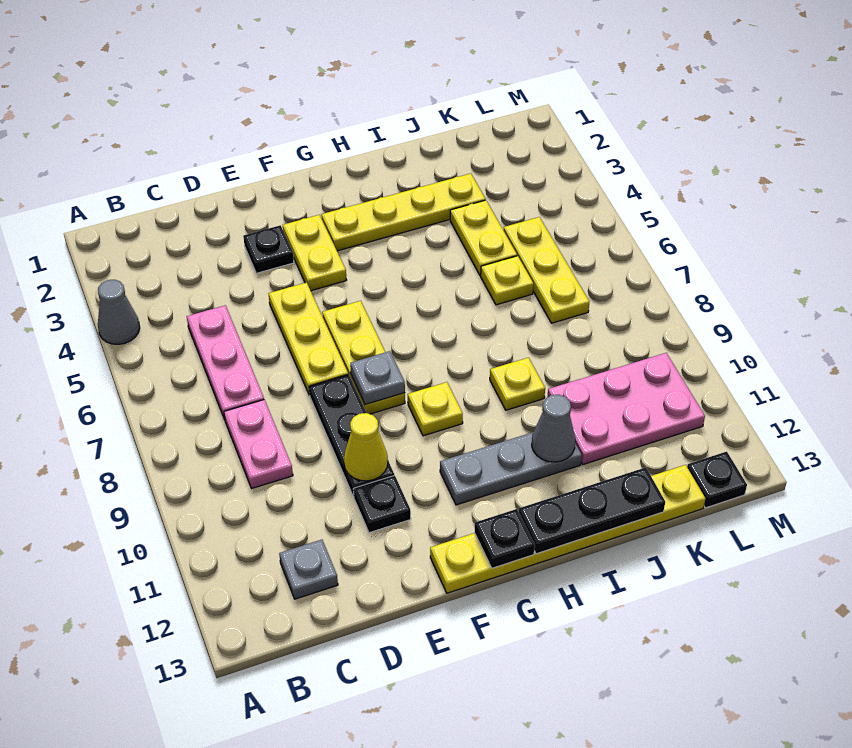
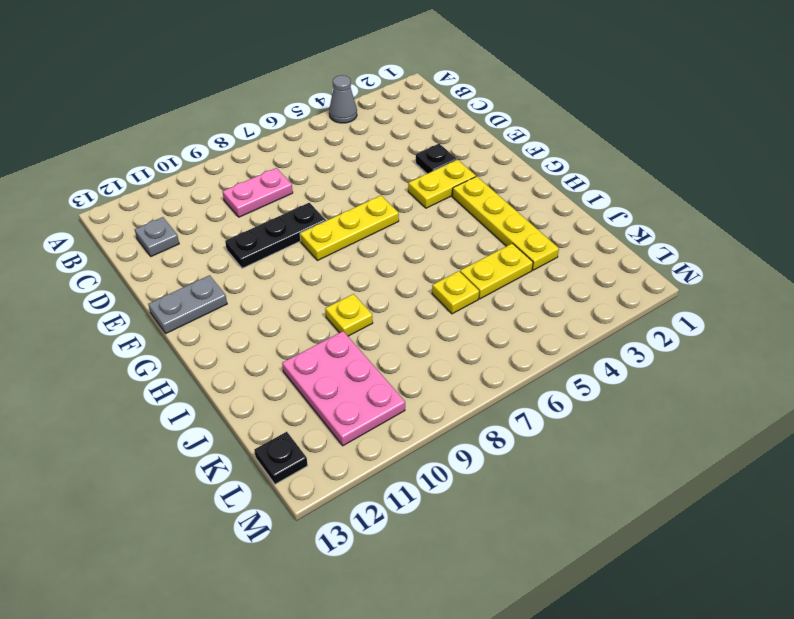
grey plate F12:F13 level 1 -> yellow plate F13:K13 level 1
none -> pink plate C5:C7 level 1
none -> yellow plate E5:E7 level 1
none -> black plate E11 level 1

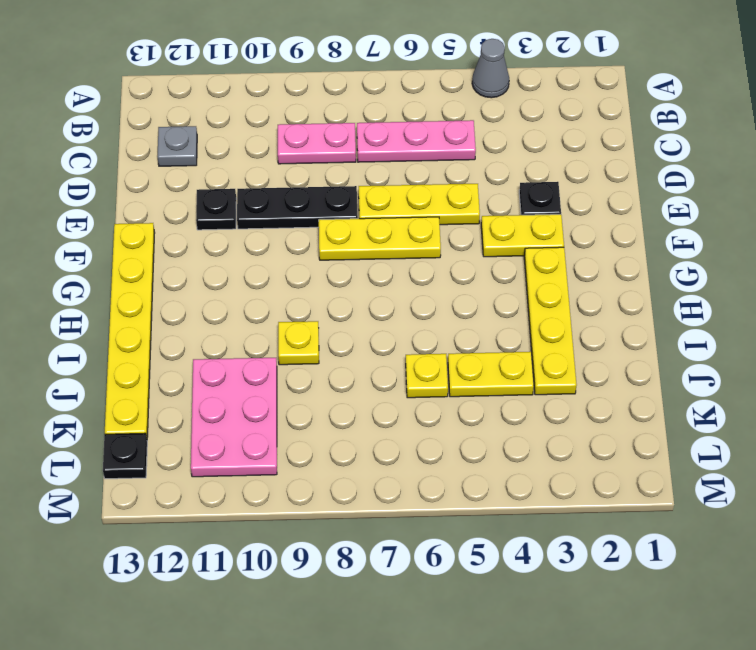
none -> yellow plate G9 level 1
none -> grey plate G11:I11 level 1
none -> yellow plate K5:K7 level 1

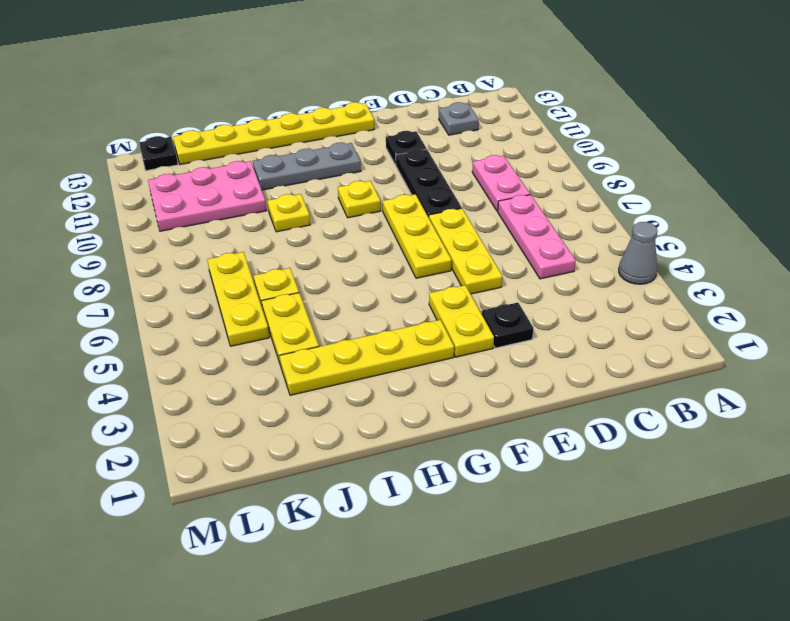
none -> yellow cone E10 level 2
none -> grey plate F8 level 2
none -> black plate G13 level 2

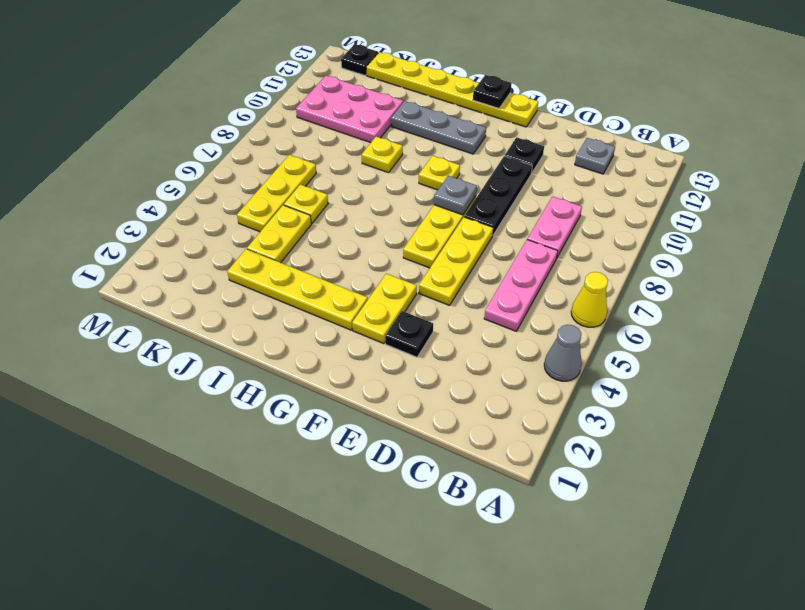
yellow cone A6 level 1 -> yellow cone E10 level 2
none -> black plate H13:J13 level 2
none -> grey cone I11 level 2

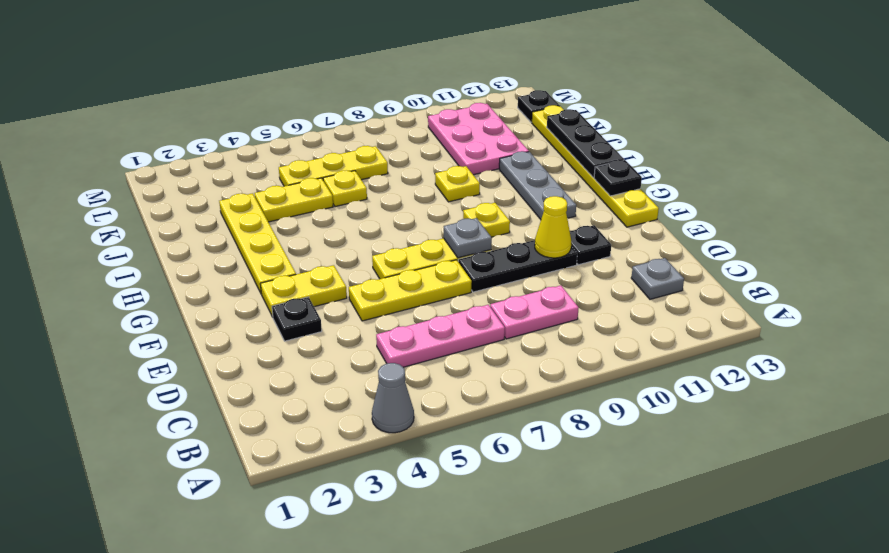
none -> grey cone I11 level 2

